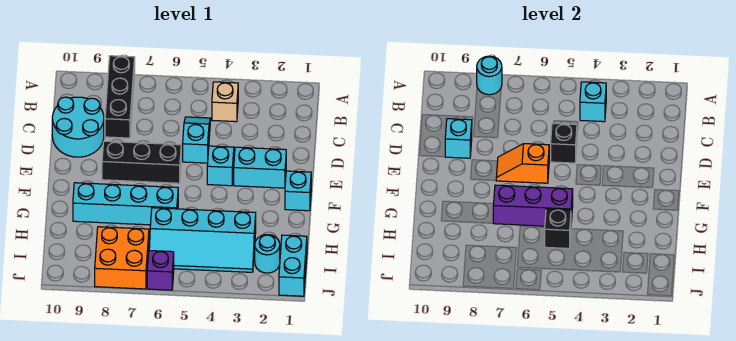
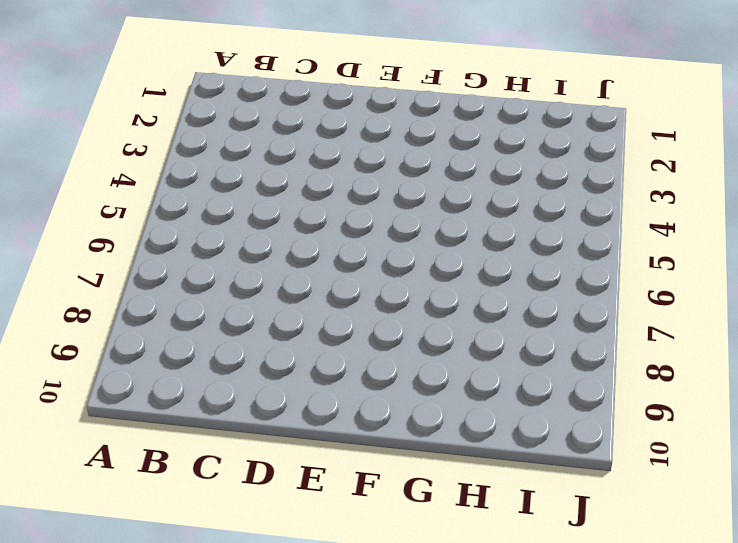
none -> black brick A8:C8 level 1
none -> tan brick B4 level 1
none -> cyan slope C5:D5 level 1 top D

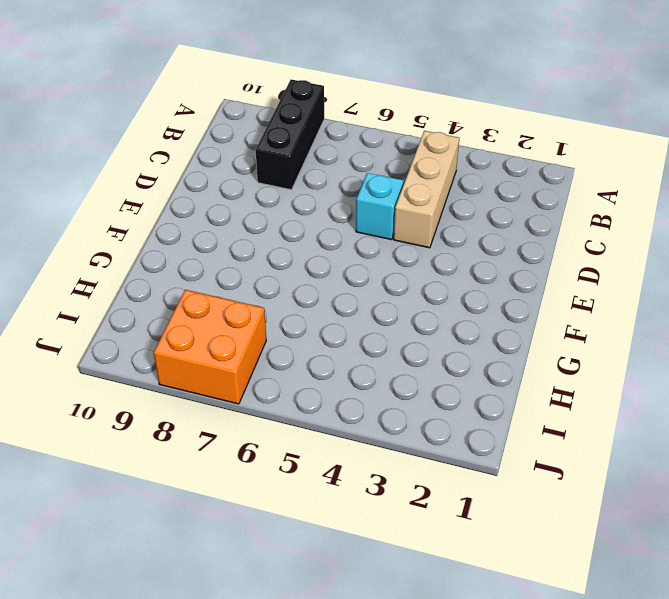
tan brick B4:D4 level 1 -> tan brick B4 level 1
none -> cyan round brick C9:D10 level 1
none -> cyan brick E2:E3 level 1
none -> cyan brick E4 level 1

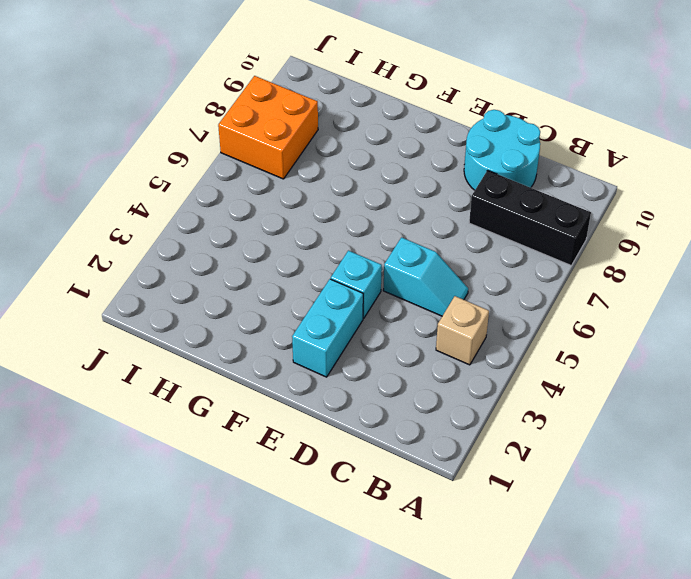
none -> black brick E6:E8 level 1
none -> cyan brick F1 level 1
none -> cyan brick G6:G9 level 1

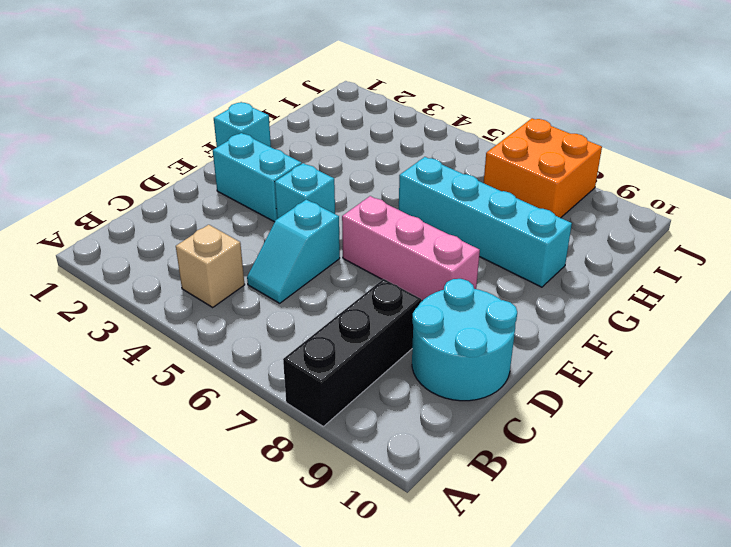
pink brick E6:E8 level 1 -> black brick E6:E8 level 1
none -> cyan slope H3:I6 level 1 top H
none -> cyan brick I1:J1 level 1
none -> cyan round brick I2 level 1

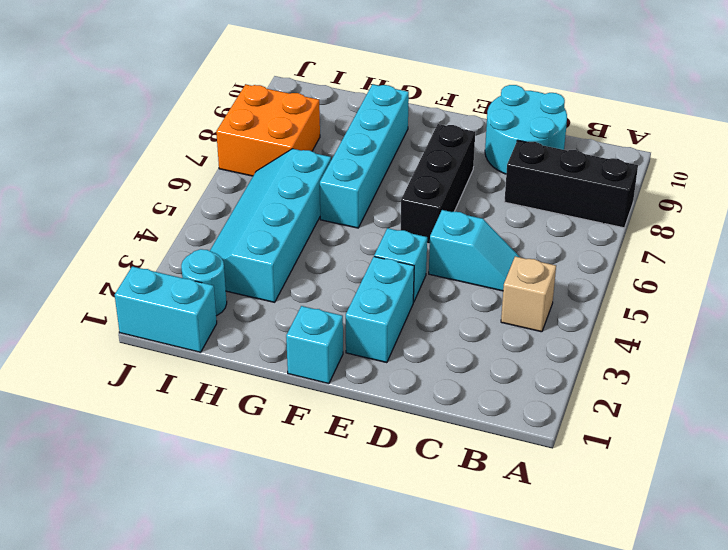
none -> purple brick J6 level 1
none -> cyan round brick A8 level 2
none -> cyan brick B4 level 2

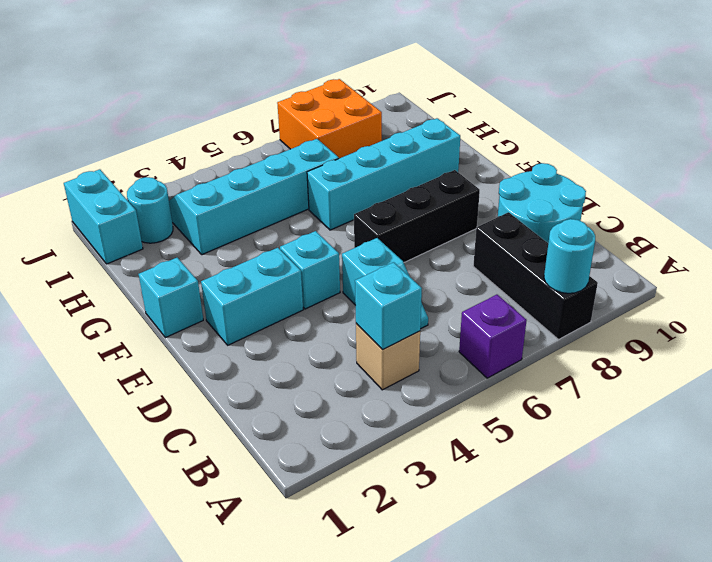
purple brick A6 level 1 -> purple brick J6 level 1
none -> black brick D5 level 2
none -> cyan brick D9 level 2
none -> orange slope E6:E7 level 2 top 6

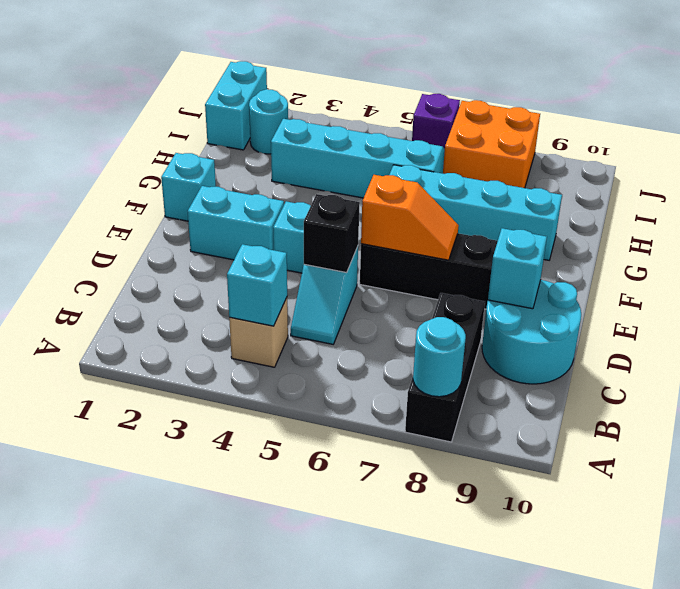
none -> purple brick G5:G7 level 2
none -> black brick H5 level 2

